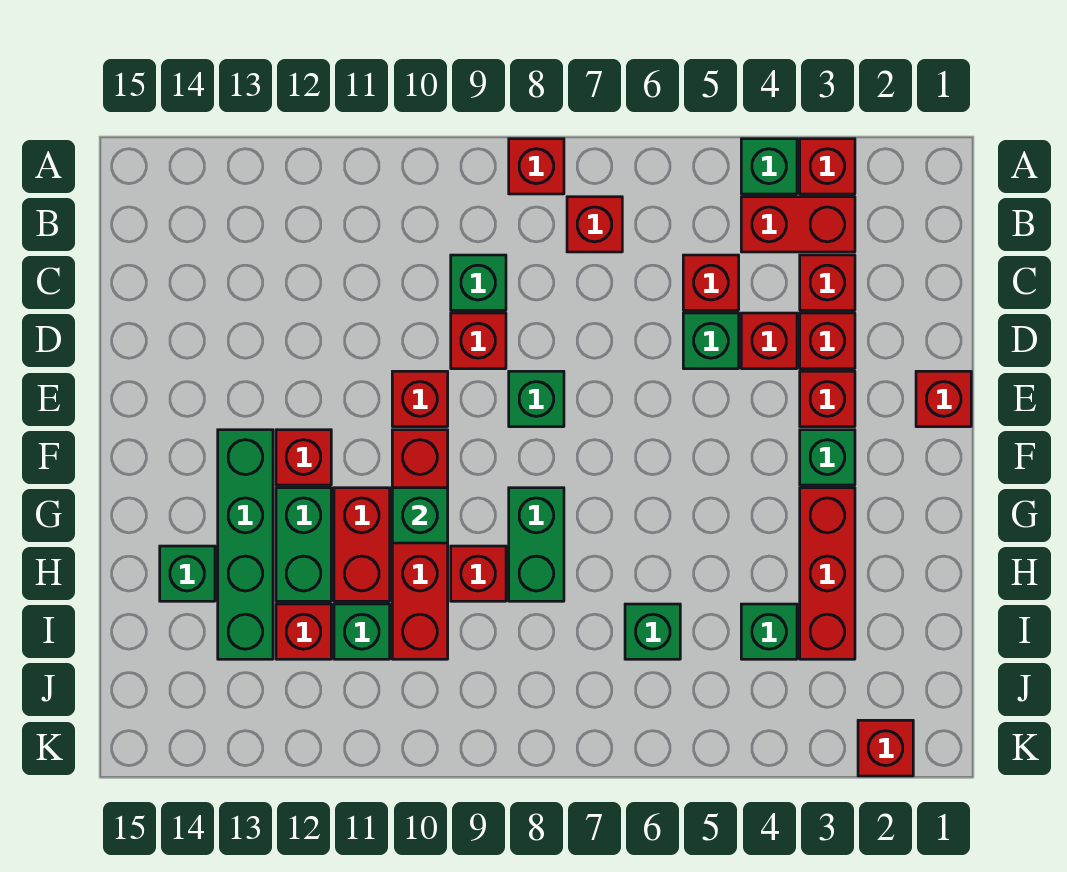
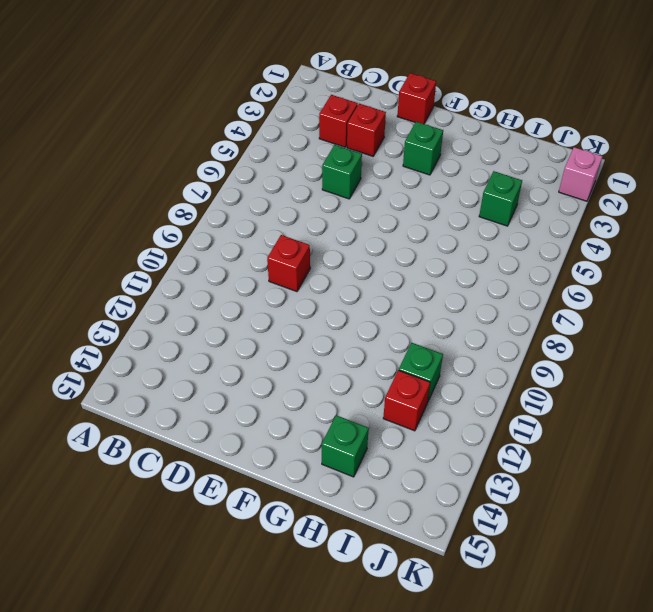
pink brick K2 level 1 -> red brick K2 level 1
none -> red brick A3 level 1
none -> green brick A4 level 1
none -> red brick A8 level 1
none -> red brick B3:B4 level 1

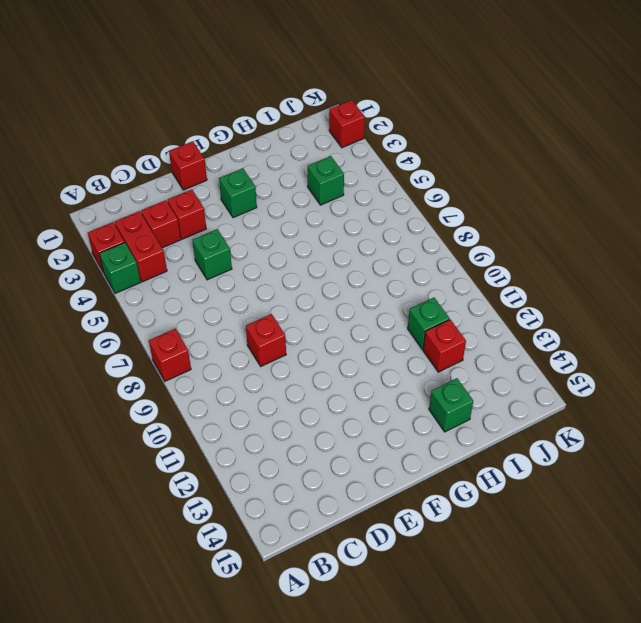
none -> red brick B7 level 1
none -> red brick C5 level 1
none -> green brick C9 level 1
none -> red brick D4 level 1

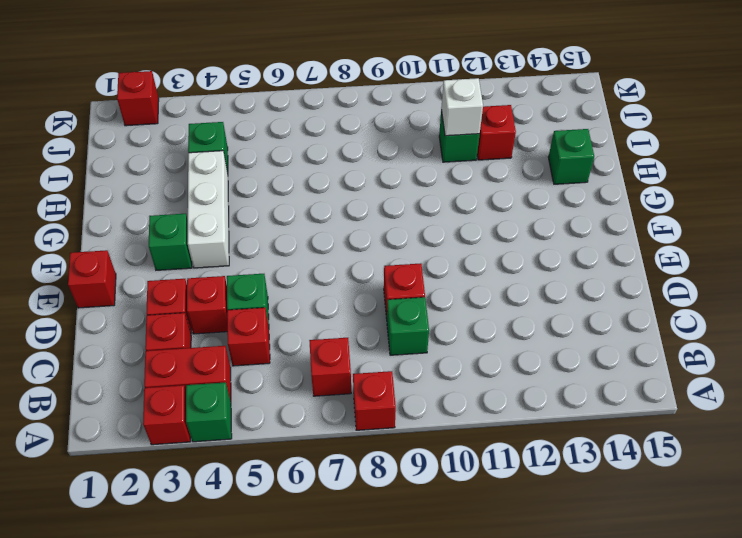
white brick F4:H4 level 1 -> none
white brick I11 level 2 -> none
none -> red brick E3 level 1
none -> green brick E8 level 1
none -> red brick E10 level 1
none -> red brick F10:I10 level 1

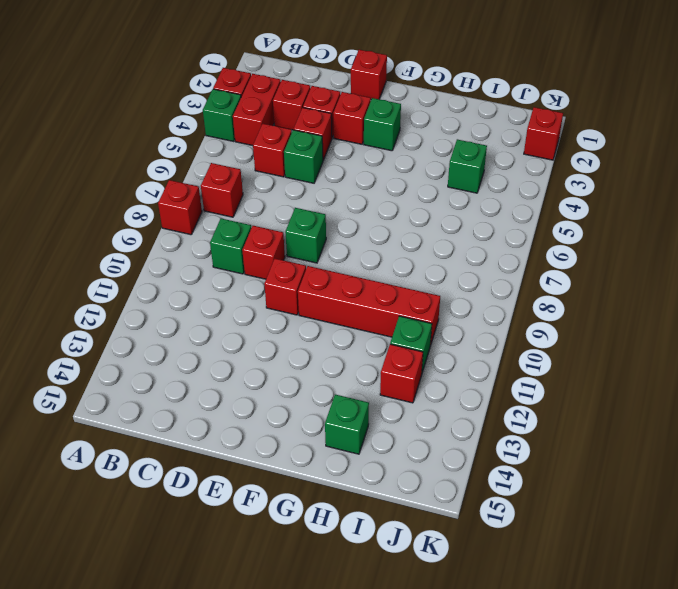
none -> red brick F12 level 1
none -> green brick F13:I13 level 1
none -> red brick G3:I3 level 1
none -> green brick G8:H8 level 1

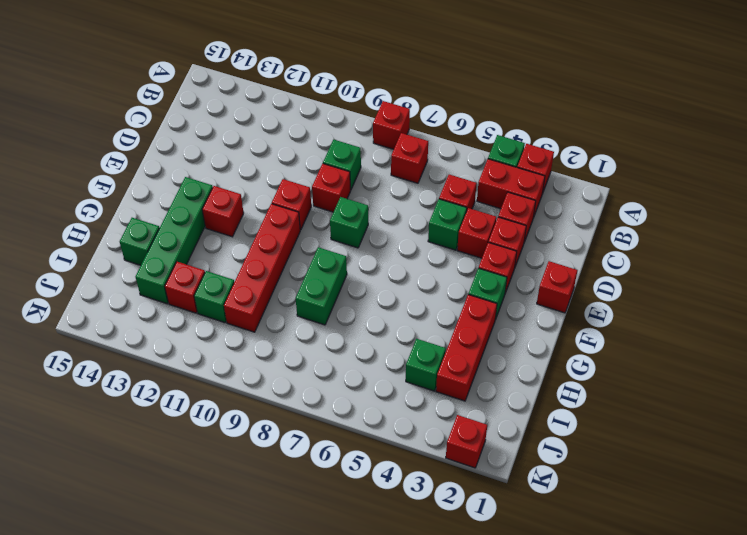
none -> red brick G11:H11 level 1
none -> green brick G12:H12 level 1
none -> red brick H9 level 1
none -> green brick I6 level 1

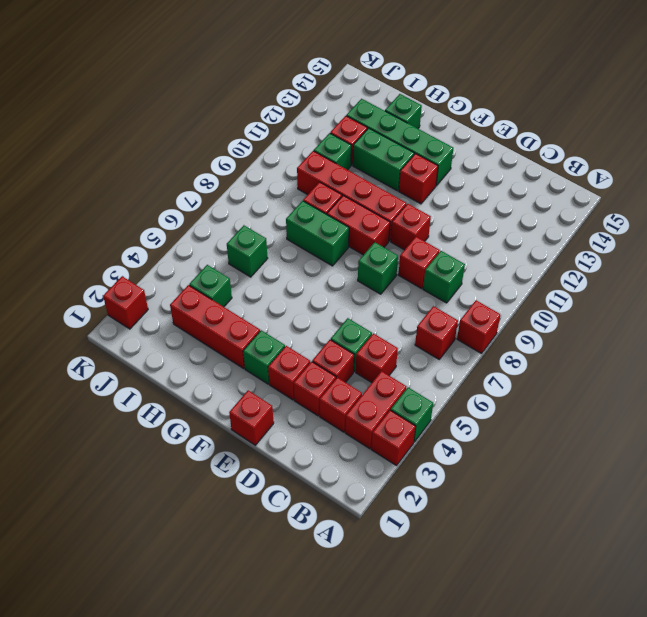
red brick F9:G9 level 1 -> red brick G11:H11 level 1
none -> green brick G10 level 2

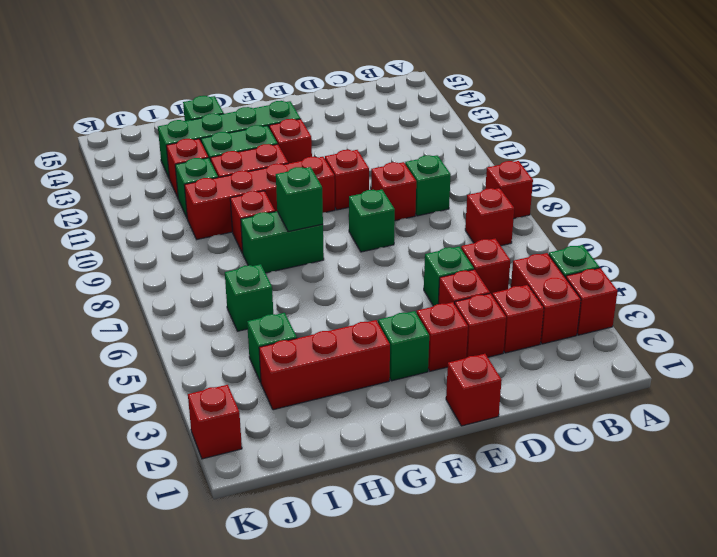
green brick G8 level 2 -> green brick G10 level 2

